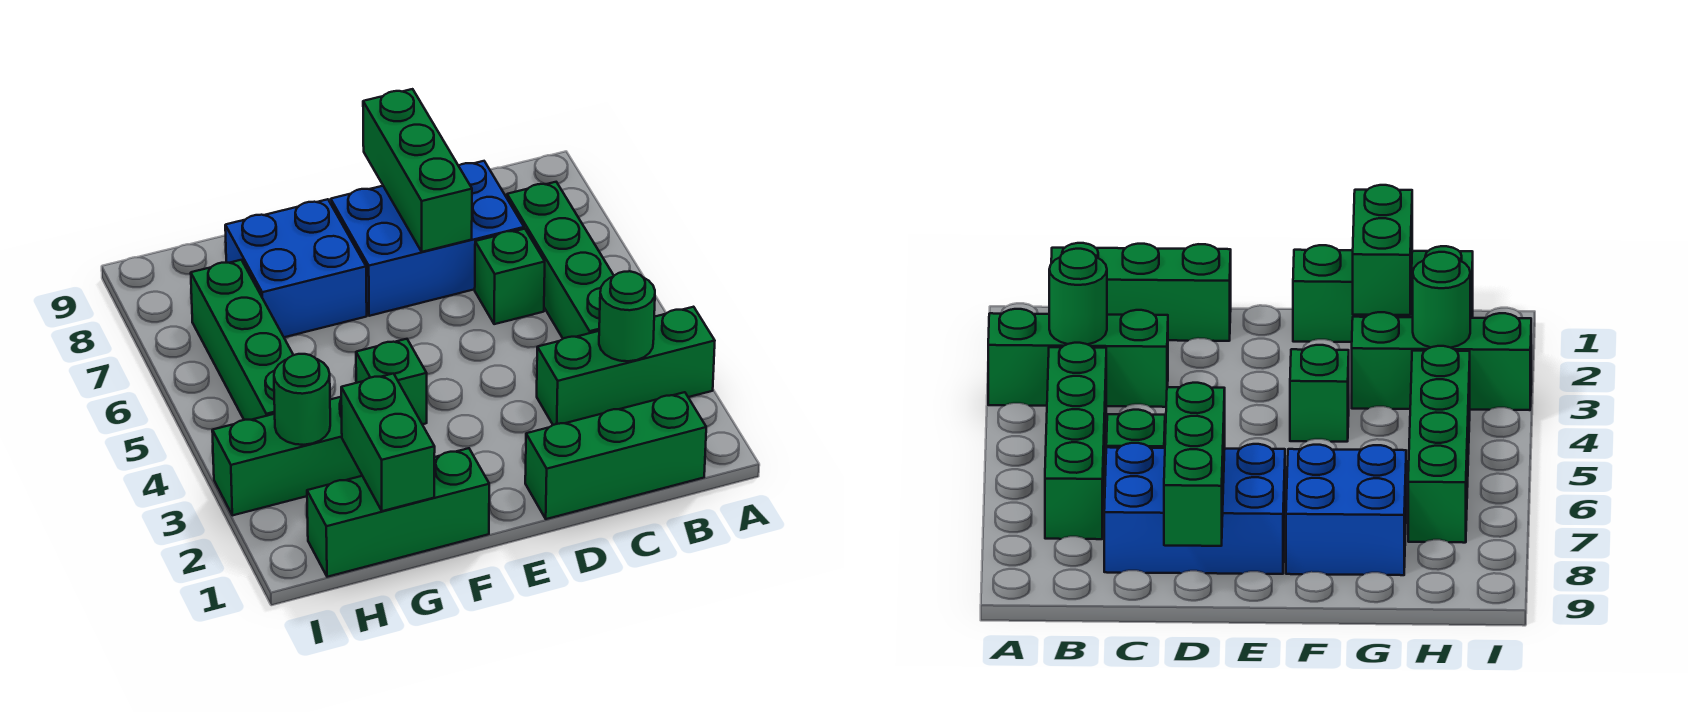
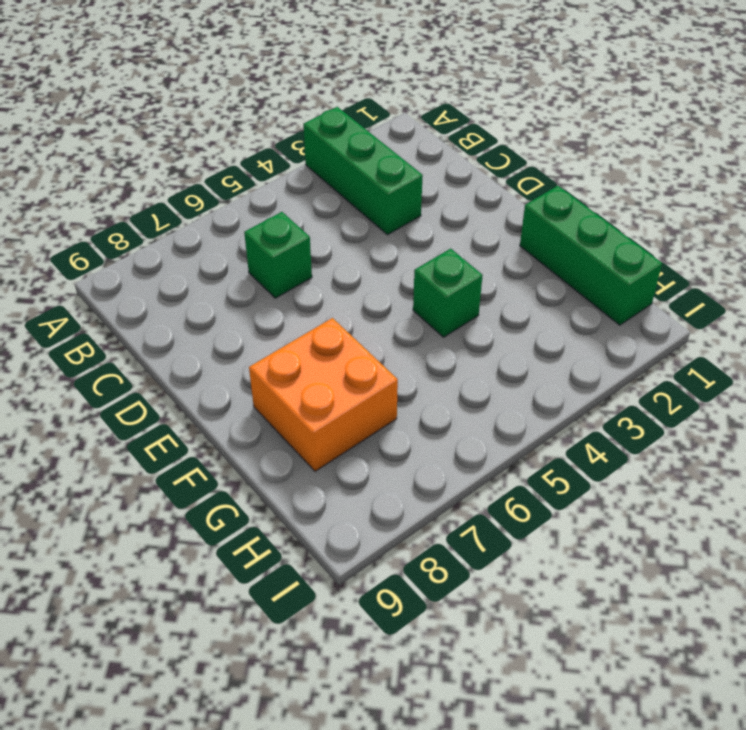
orange brick F7:G8 level 1 -> blue brick F7:G8 level 1
none -> green brick B1:D1 level 1
none -> green brick B4:B7 level 1
none -> blue brick C7:E8 level 1

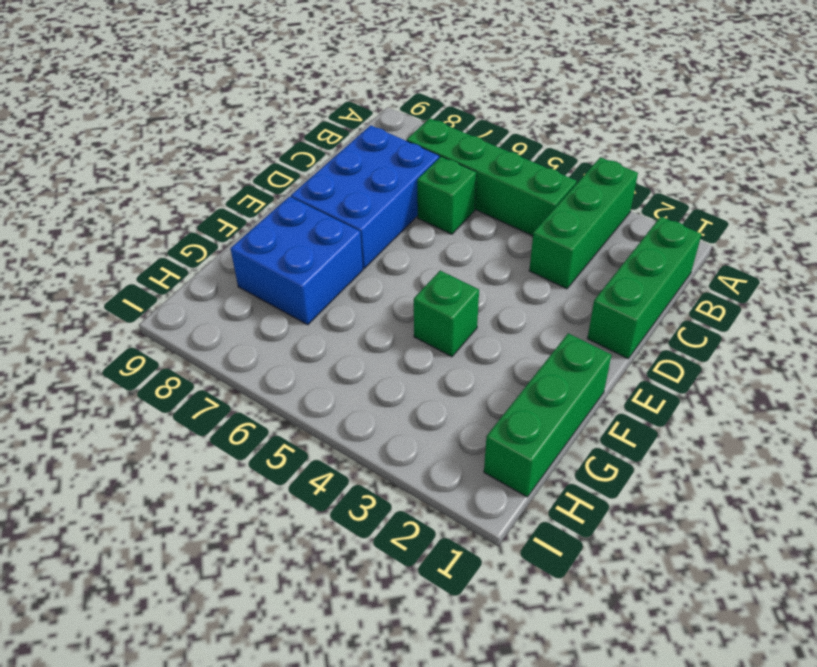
none -> green brick G3:I3 level 1
none -> green brick H4:H7 level 1
none -> green round brick B3 level 2

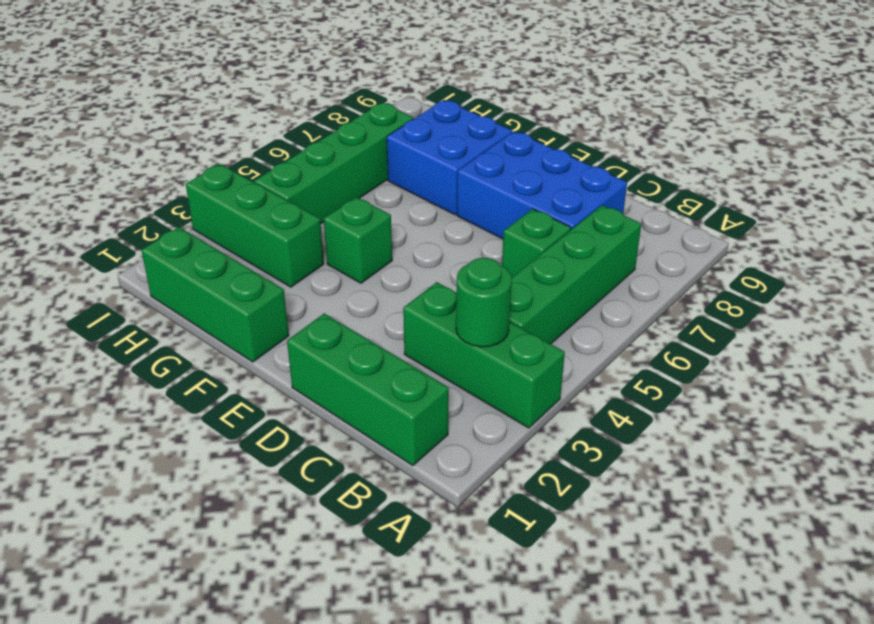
none -> green brick D7:D9 level 2
none -> green brick G1:G2 level 2
none -> green round brick H3 level 2

